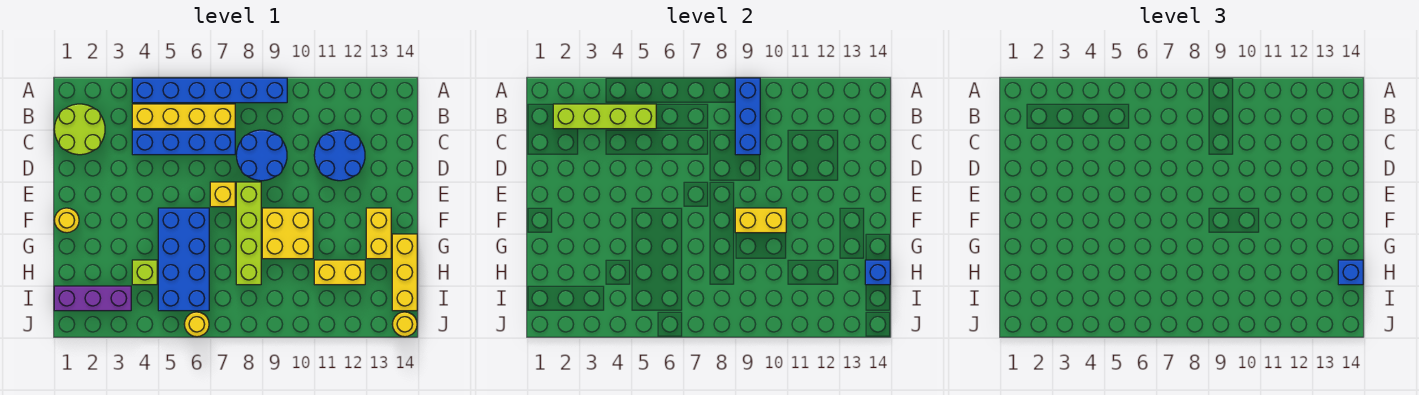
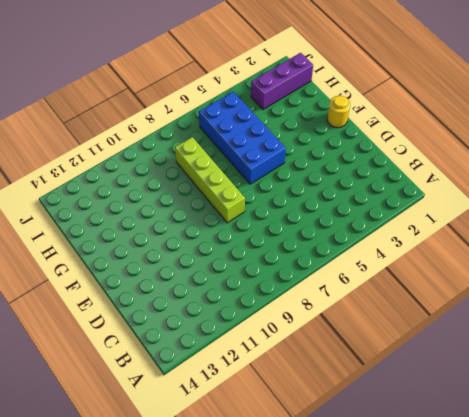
none -> blue brick A4:A9 level 1
none -> lime round brick B1:C2 level 1
none -> yellow brick B4:B7 level 1

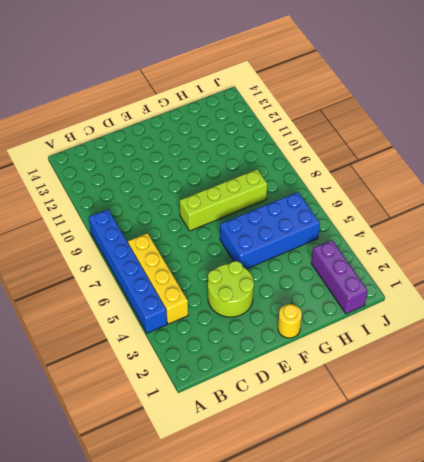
lime round brick D3:E4 level 1 -> lime round brick B1:C2 level 1
none -> blue brick C4:C7 level 1
none -> blue round brick C8:D9 level 1
none -> blue round brick C11:D12 level 1

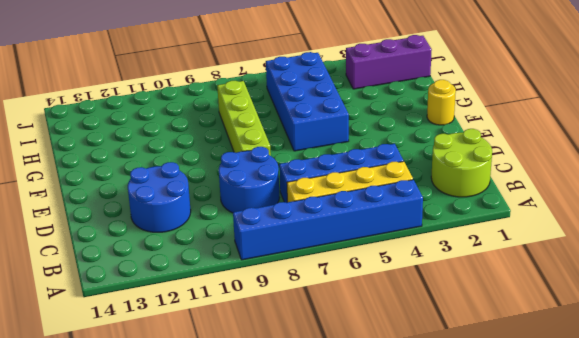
none -> yellow brick E7 level 1
none -> yellow brick F9:G10 level 1
none -> yellow brick F13:G13 level 1

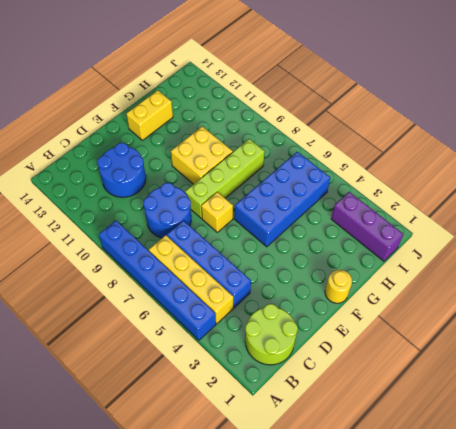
none -> yellow brick G14:I14 level 1
none -> lime brick H4 level 1
none -> yellow brick H11:H12 level 1

